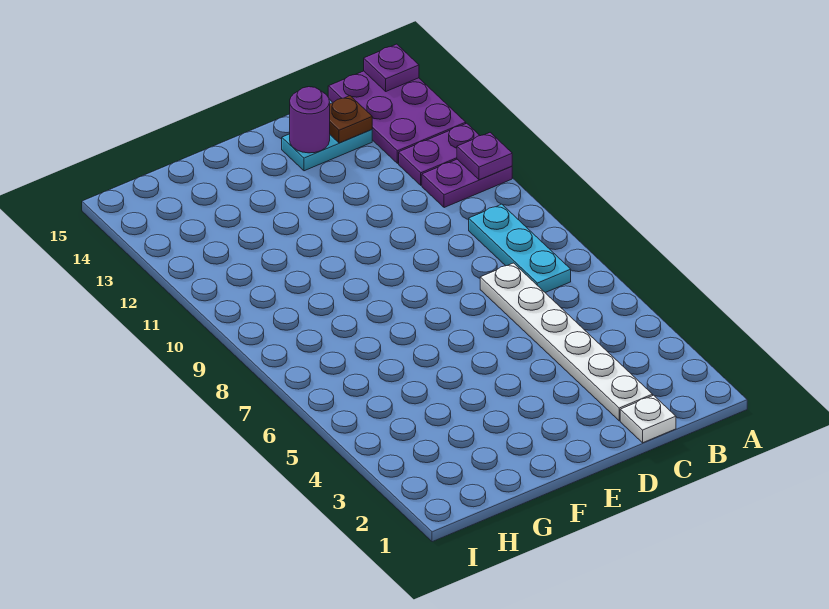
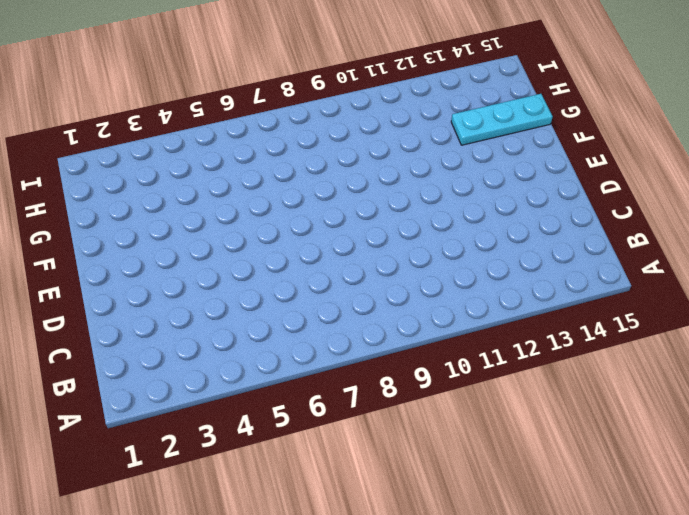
cyan plate G13:G15 level 1 -> cyan plate B7:B9 level 1
none -> purple plate A11:B11 level 1
none -> purple plate A12:B12 level 1

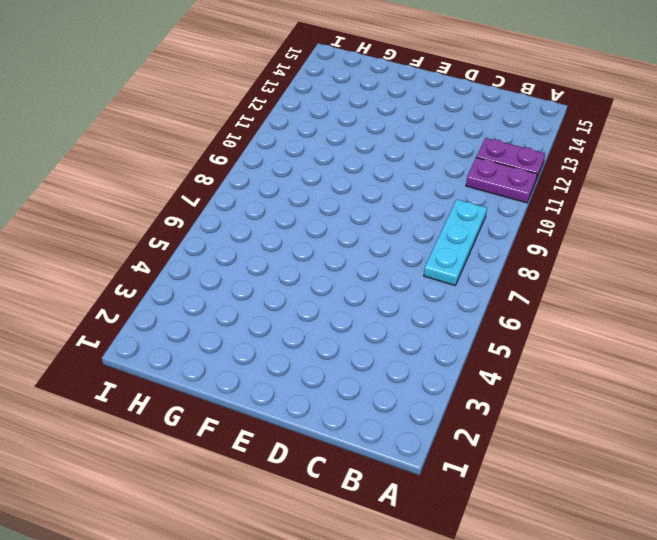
none -> purple plate A13:B15 level 1
none -> white plate C1 level 1

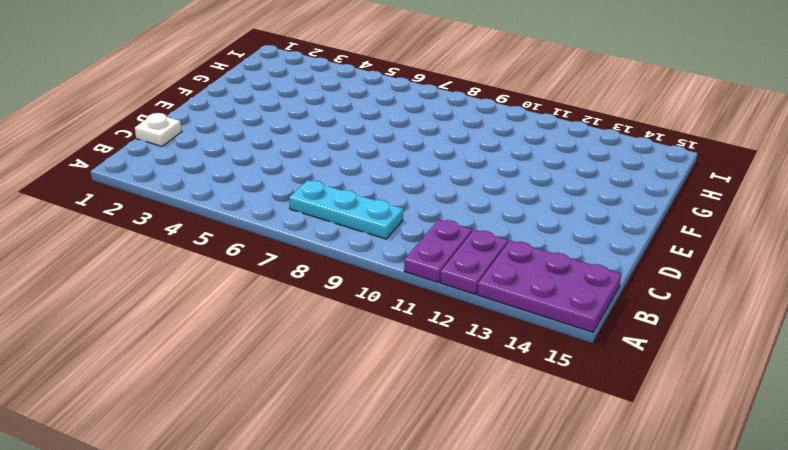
none -> white plate C2:C7 level 1
none -> cyan plate C14:D14 level 1

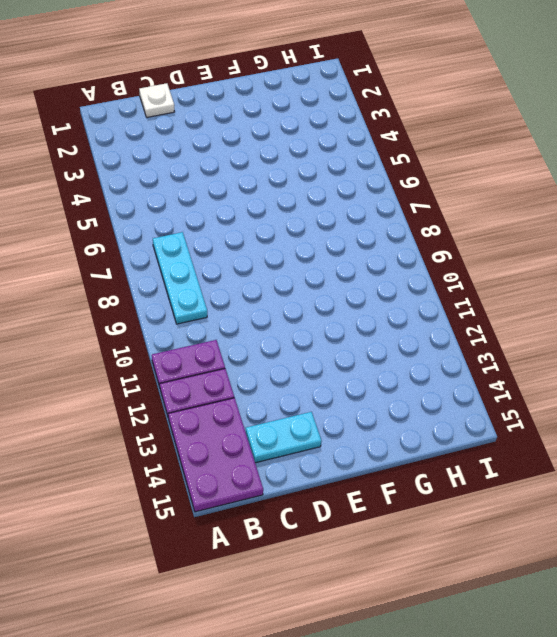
none -> white plate C2:C7 level 1
none -> purple plate A11 level 2

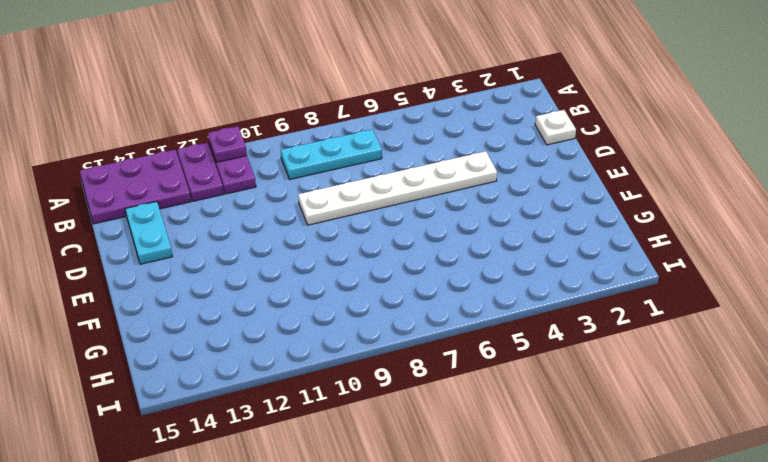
white plate D4:D9 level 1 -> white plate C2:C7 level 1
none -> purple plate A15 level 2
none -> brown plate C14 level 2

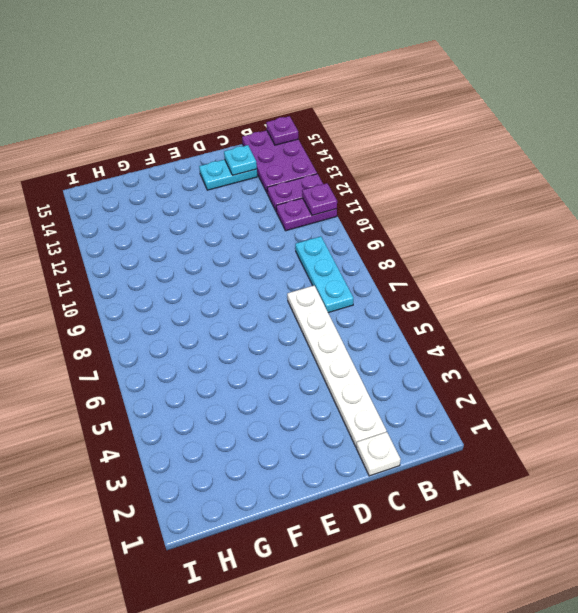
cyan plate C14 level 2 -> brown plate C14 level 2
none -> purple round brick D14 level 2

